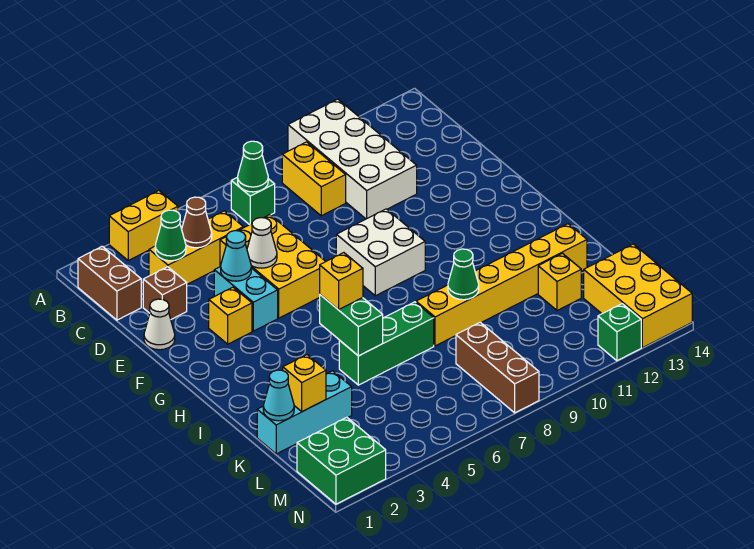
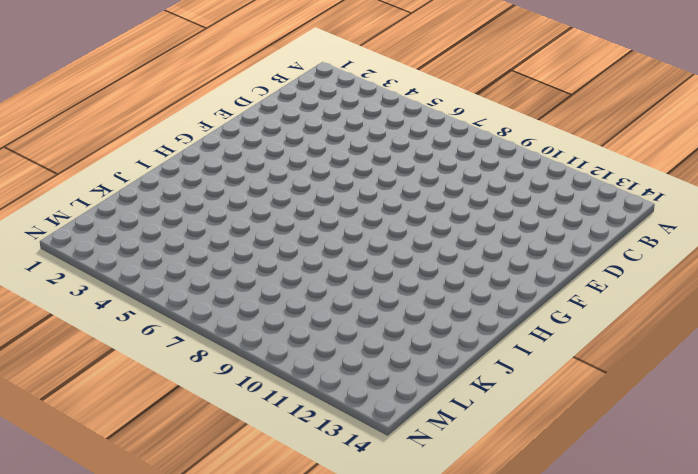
none -> yellow brick A3:A4 level 1
none -> white brick A10:D11 level 1
none -> brown brick B1:C1 level 1
none -> green brick B7 level 1

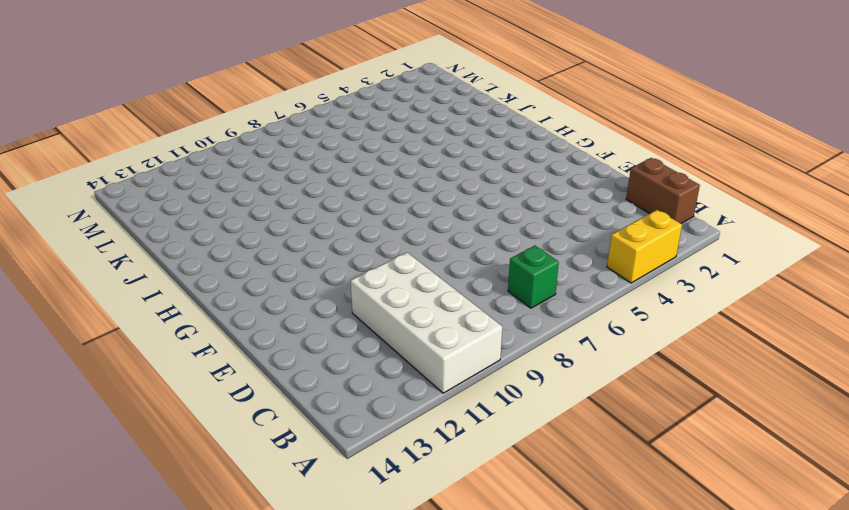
none -> yellow brick B9:C9 level 1
none -> yellow brick C3:C5 level 1
none -> brown brick D2 level 1
none -> yellow brick D5:F6 level 1

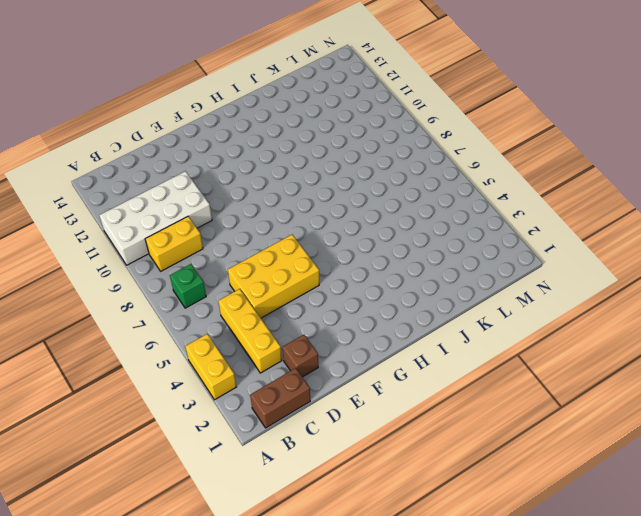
none -> white cone E1 level 1
none -> cyan brick E4:F4 level 1
none -> yellow brick F3 level 1
none -> white brick F8:G9 level 1

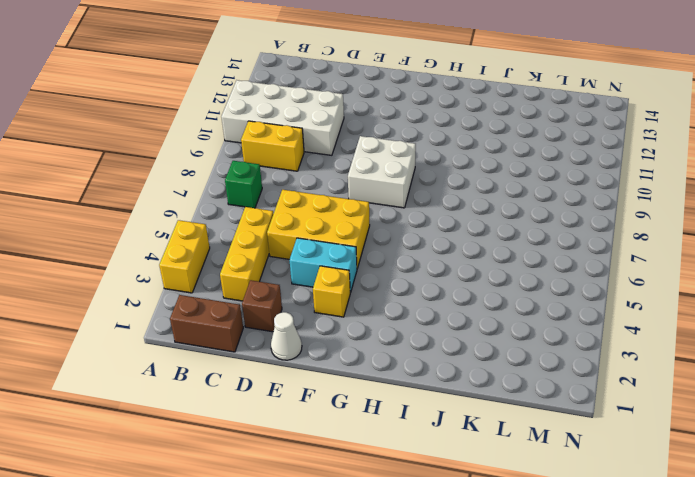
none -> green brick J5:J7 level 1
none -> yellow brick J8:J13 level 1
none -> cyan brick K1:K3 level 1
none -> yellow brick K12 level 1

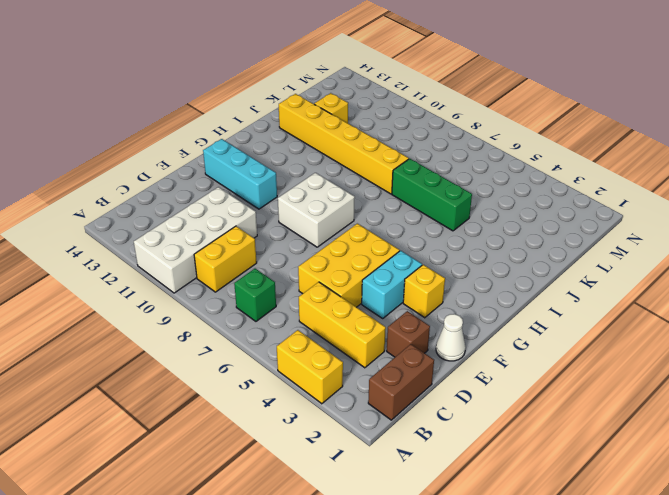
cyan brick F11:F13 level 1 -> cyan brick K1:K3 level 1
none -> brown brick L8:N8 level 1
none -> yellow brick L13:N14 level 1
none -> green brick M1:N2 level 1
none -> green brick N12 level 1

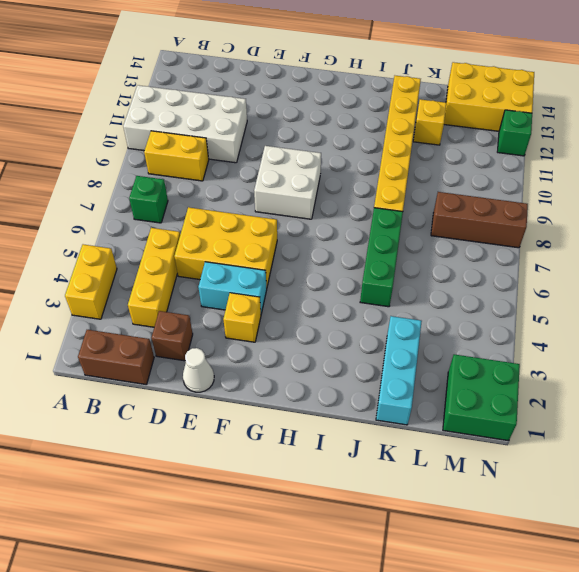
none -> green cone B7 level 2
none -> green cone C3 level 2
none -> brown cone C4 level 2
none -> cyan cone E4 level 2

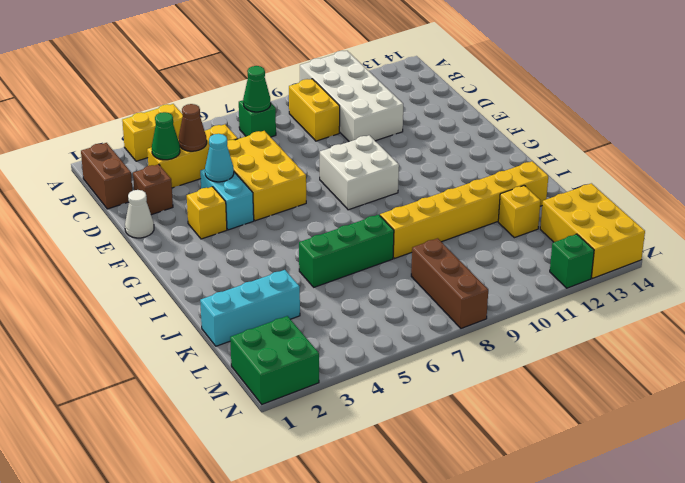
none -> white cone E5 level 2
none -> green brick I5:J5 level 2
none -> green cone J9 level 2
none -> cyan cone K1 level 2

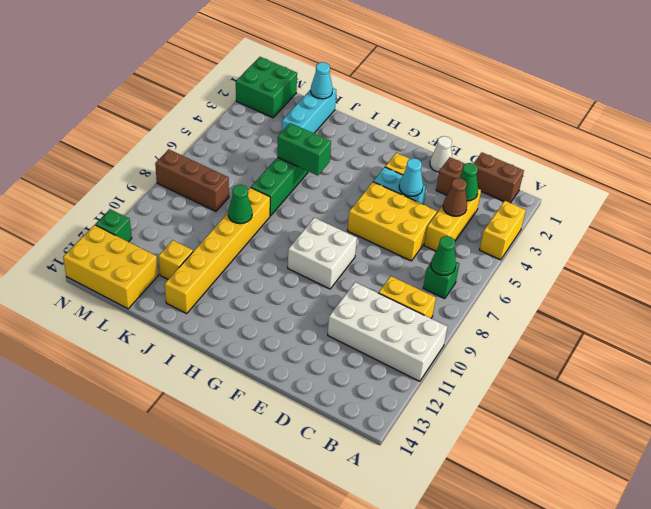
none -> white cone E5 level 2
none -> yellow brick K2 level 2
none -> yellow brick I5 level 3

